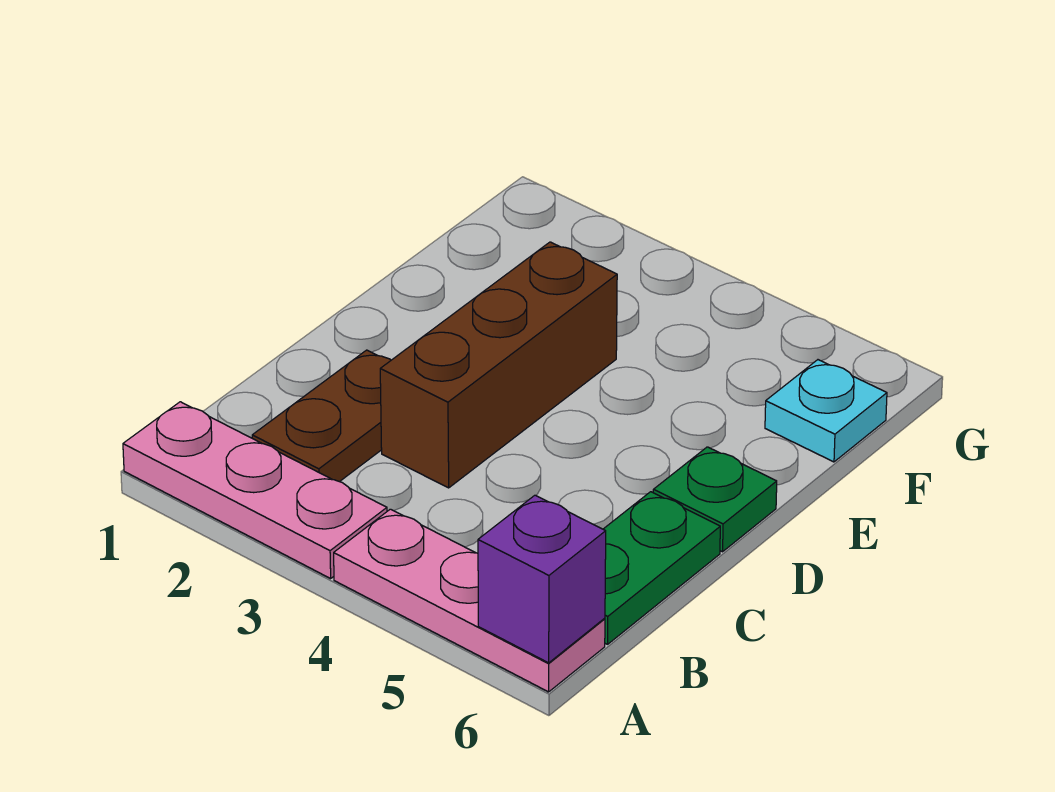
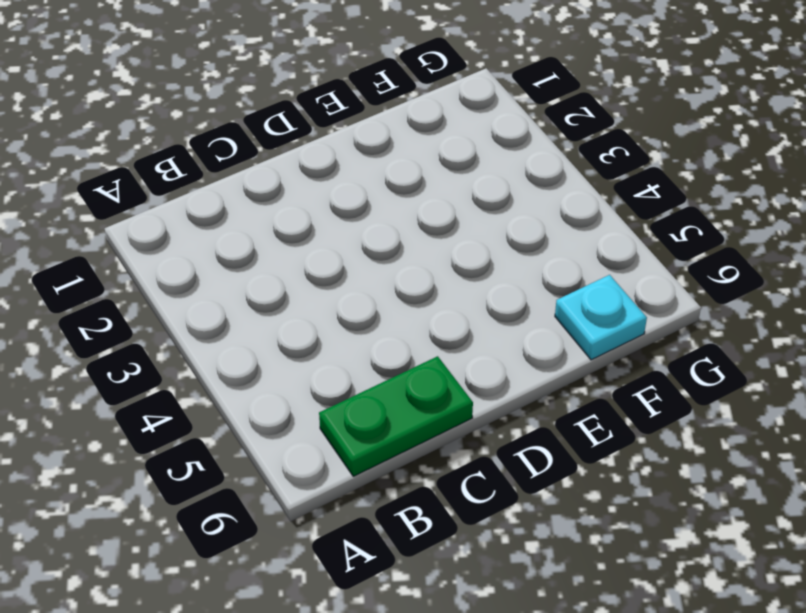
none -> pink plate A1:A3 level 1
none -> pink plate A4:A6 level 1

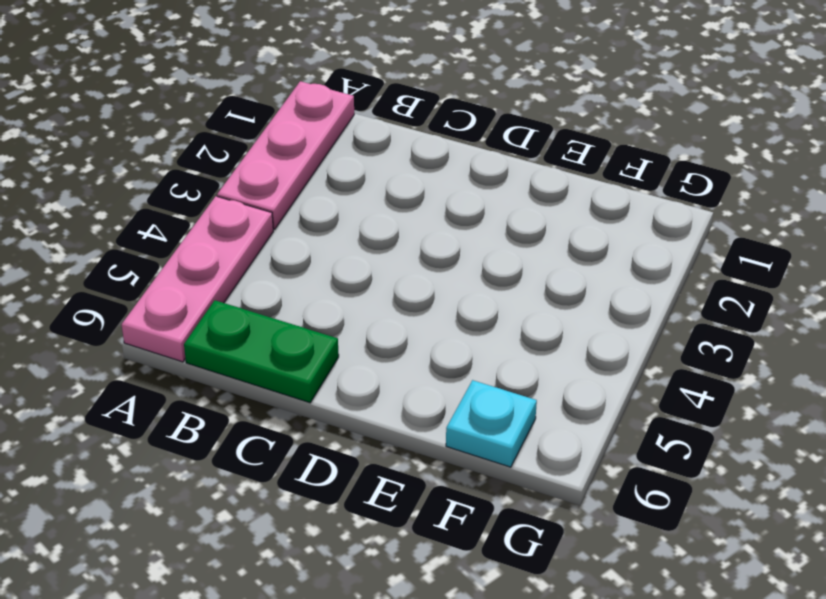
none -> brown plate B2:C2 level 1
none -> brown brick C3:E3 level 1

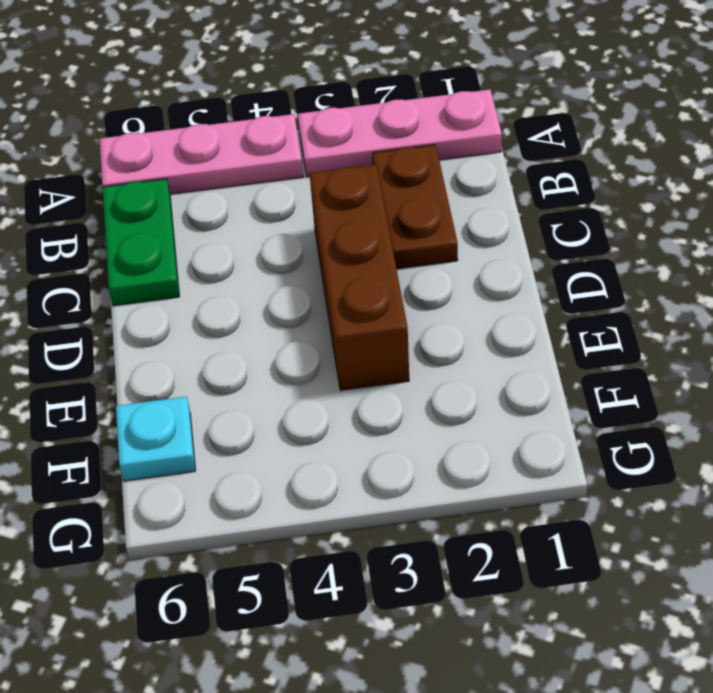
none -> green plate D6 level 1
none -> purple brick A6 level 2

